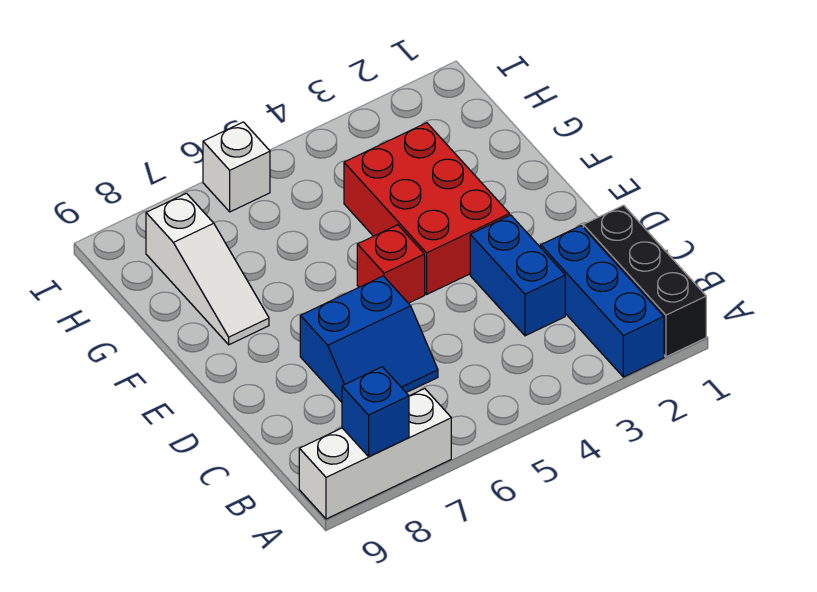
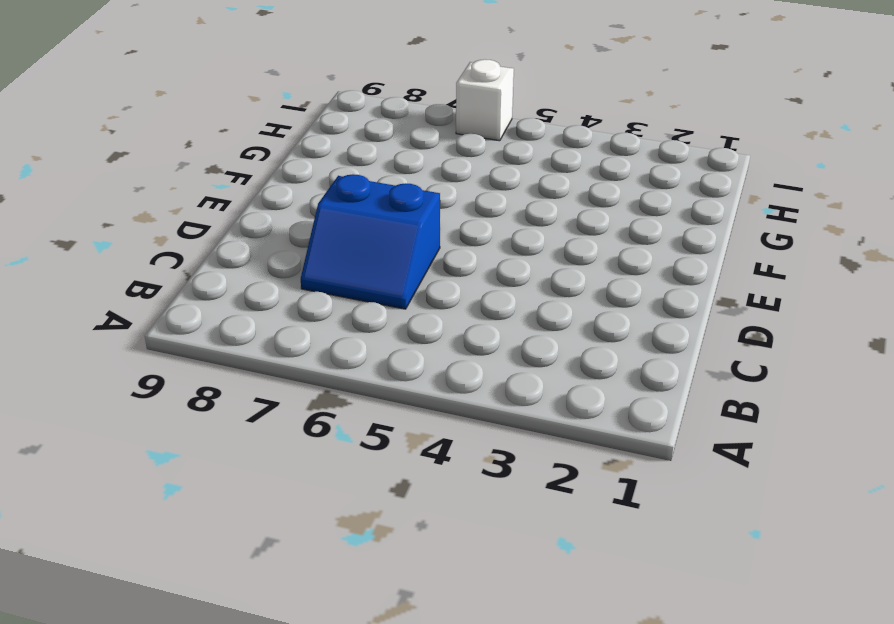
none -> black brick A1:C1 level 1
none -> blue brick A2:C2 level 1

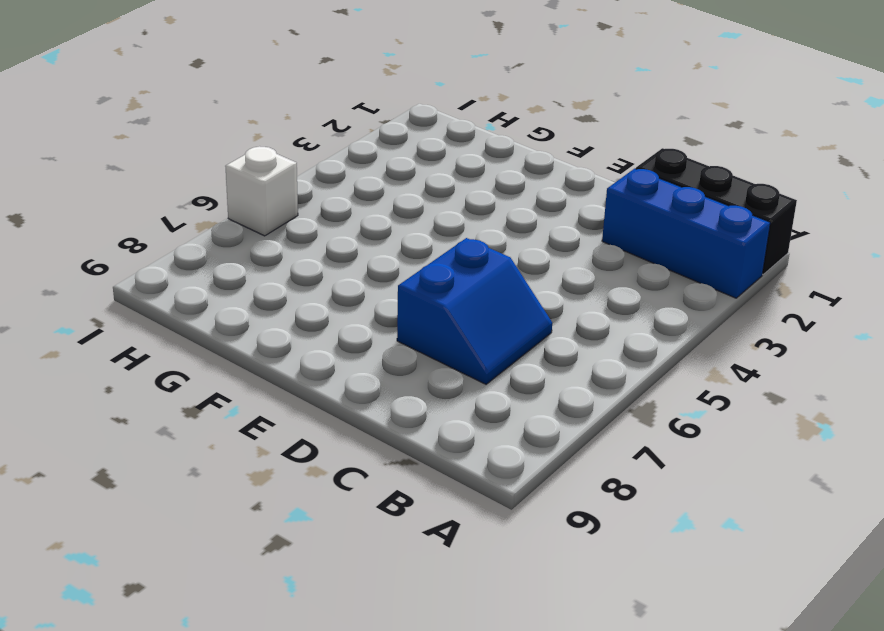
none -> white brick A7:A9 level 1
none -> blue brick C3:D3 level 1

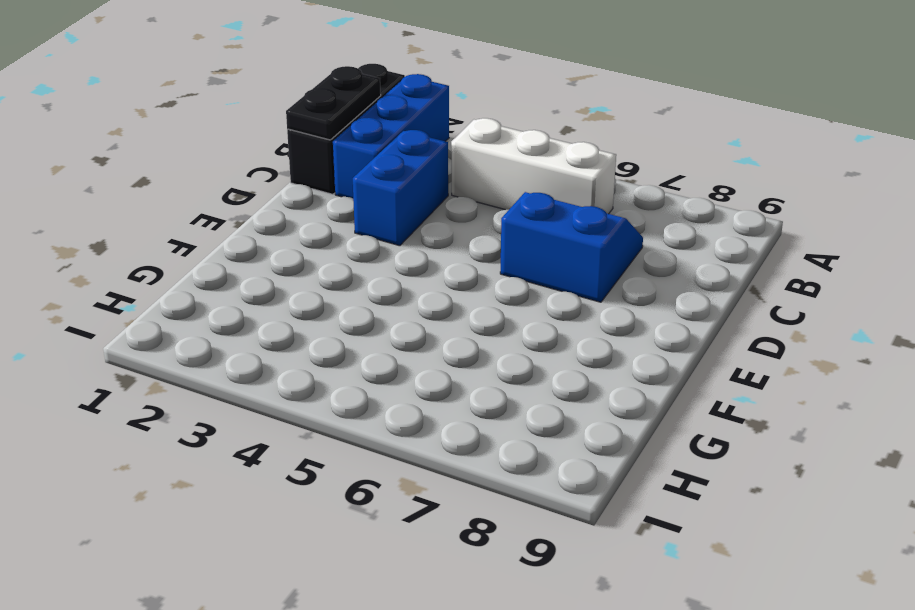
black plate B1:C1 level 2 -> none
white brick B4:B6 level 1 -> white brick A7:A9 level 1
none -> red brick E3:G4 level 1
none -> red brick E5 level 1

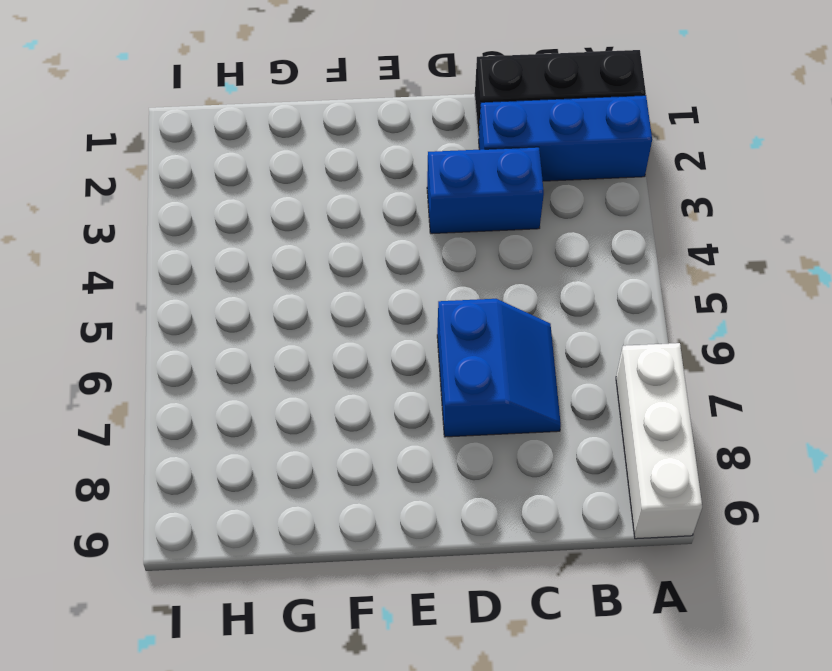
none -> red brick E3:G4 level 1
none -> red brick E5 level 1

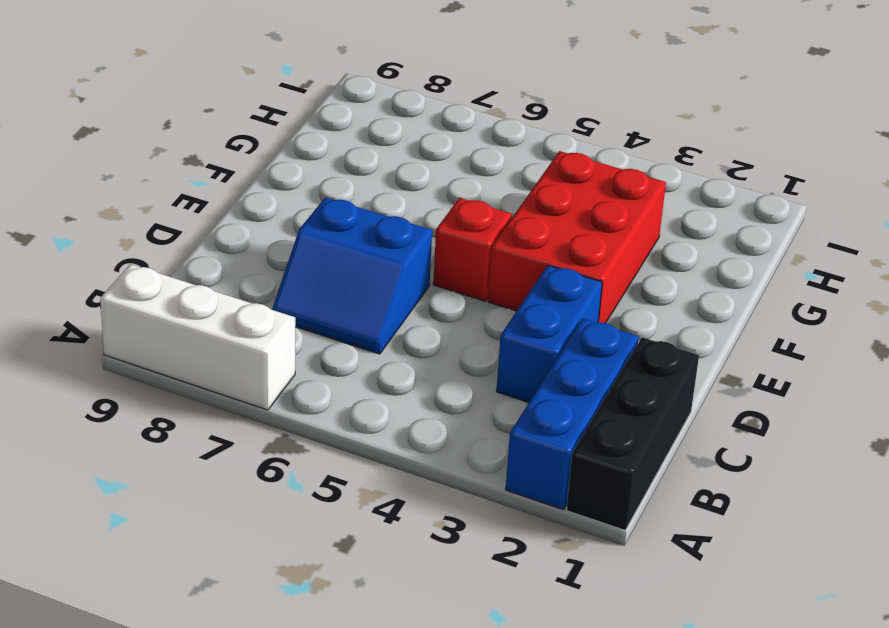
none -> white slope F8:H8 level 1 top H
none -> white brick I6 level 1

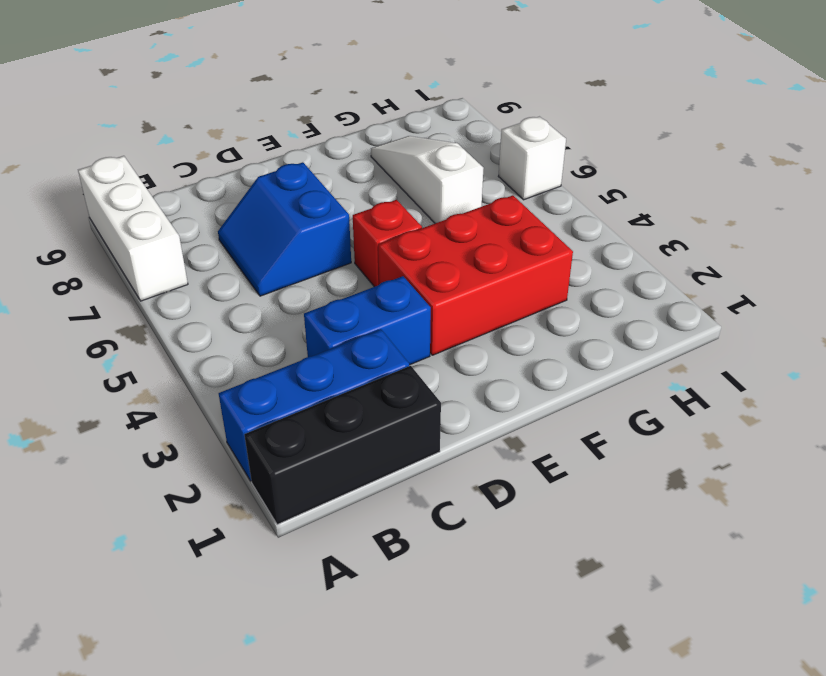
white slope G6:G8 level 1 top 6 -> white slope F8:H8 level 1 top H
none -> blue brick A8 level 2

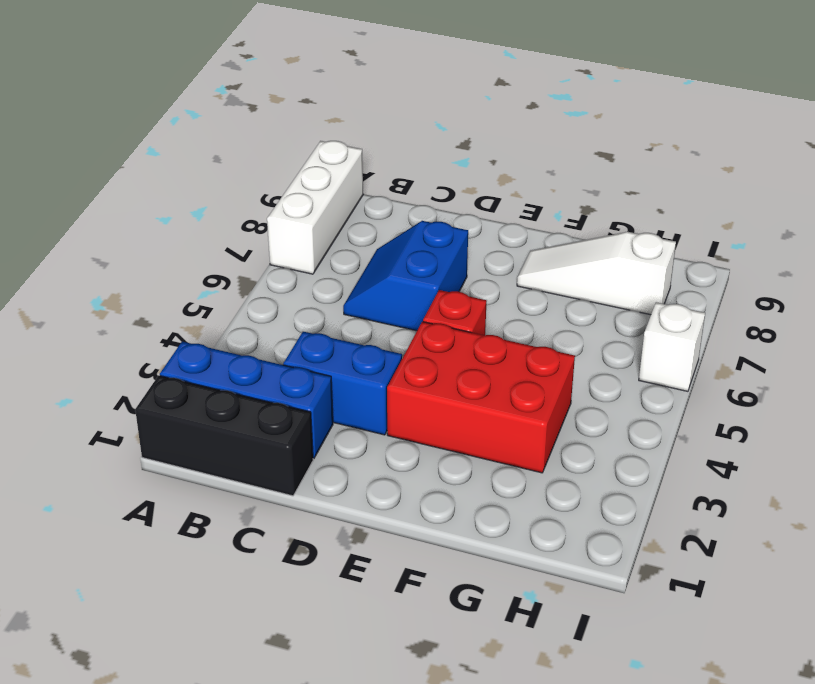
none -> blue brick A8 level 2

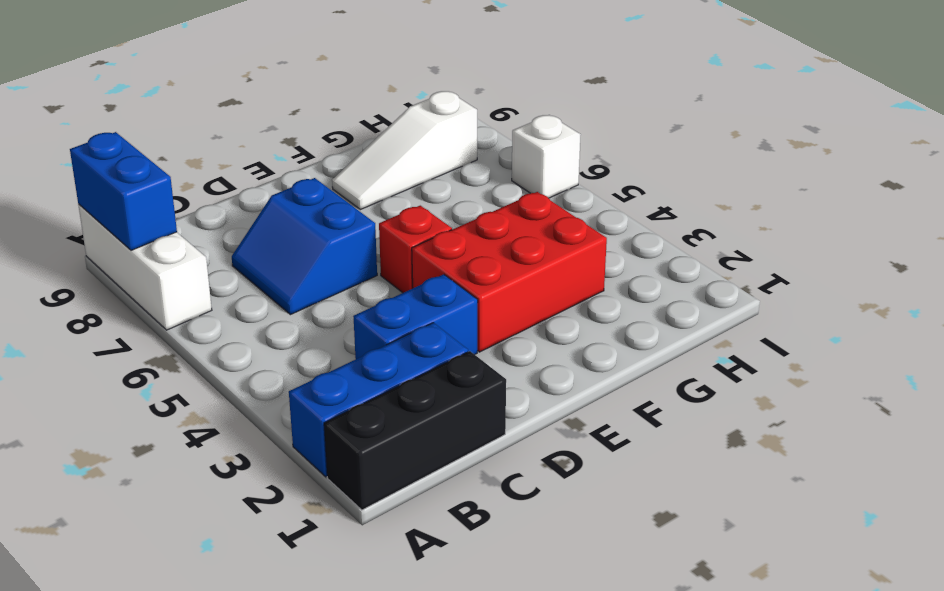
blue brick A8:A9 level 2 -> blue brick A8 level 2

